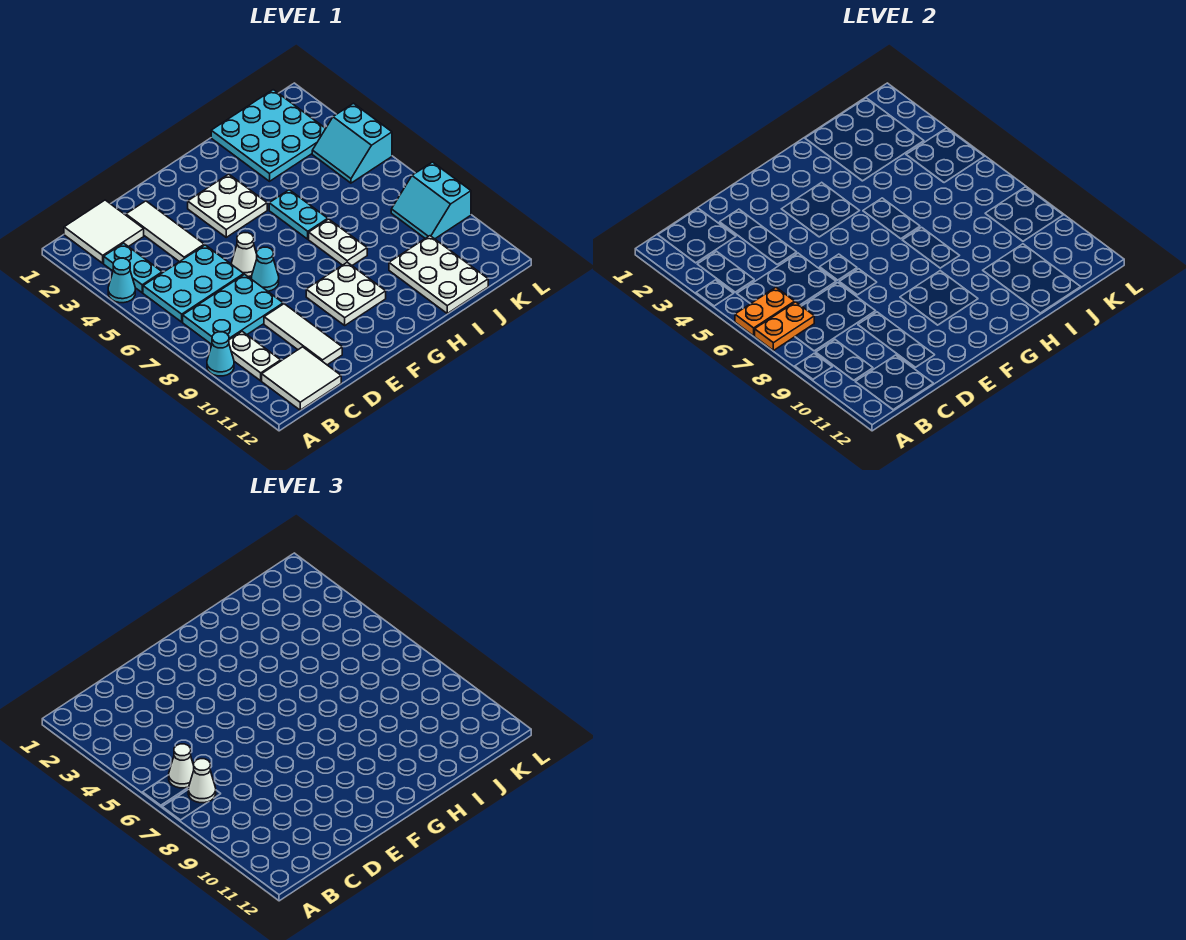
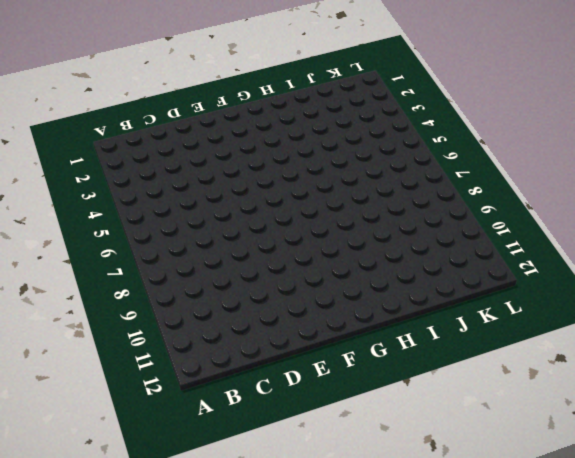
none -> cyan cone A4 level 1
none -> cyan cone A9 level 1
none -> white tile B1:C2 level 1

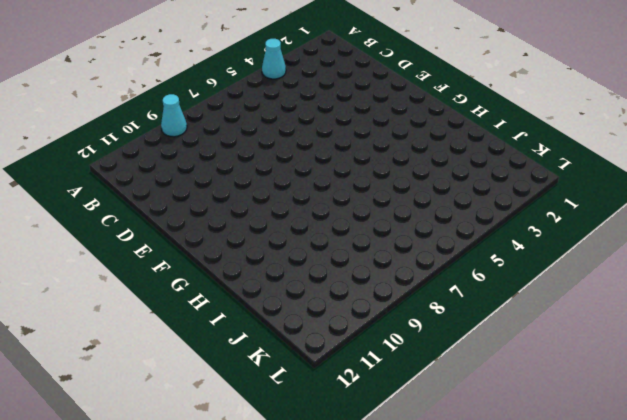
none -> white tile B1:C2 level 1
none -> cyan plate B3:B4 level 1
none -> cyan plate B5:D6 level 1

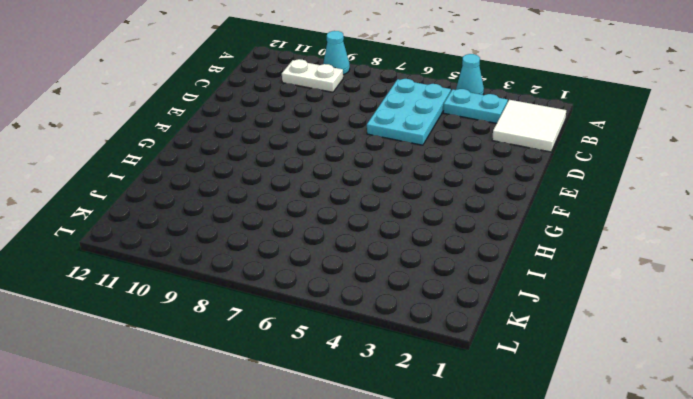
none -> cyan plate B7:D8 level 1
none -> white tile B11:C12 level 1
none -> white tile D2:D4 level 1

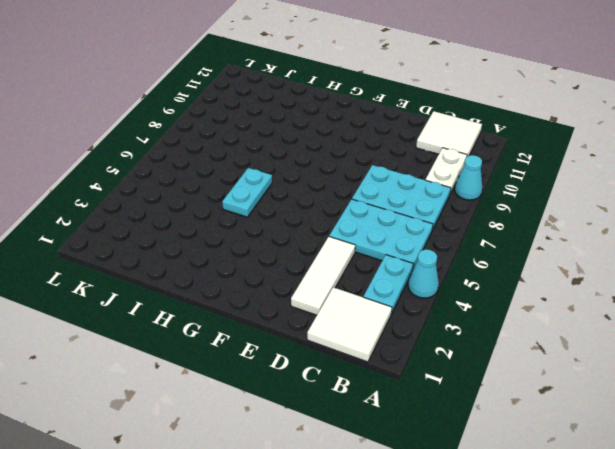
none -> white tile D9:D11 level 1
none -> white cone E6 level 1
none -> cyan cone E7 level 1

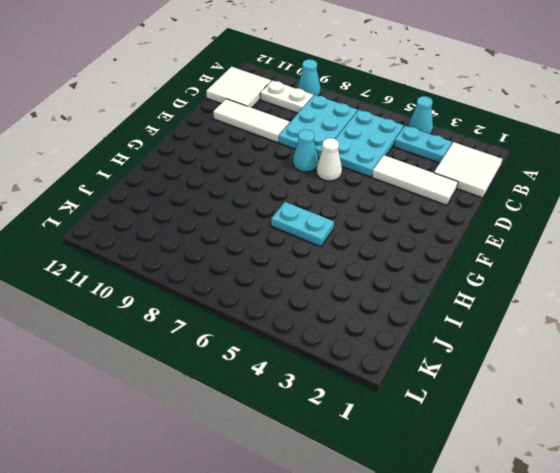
none -> white plate F3:G4 level 1
none -> white plate F9:G10 level 1
none -> white plate H7:H8 level 1

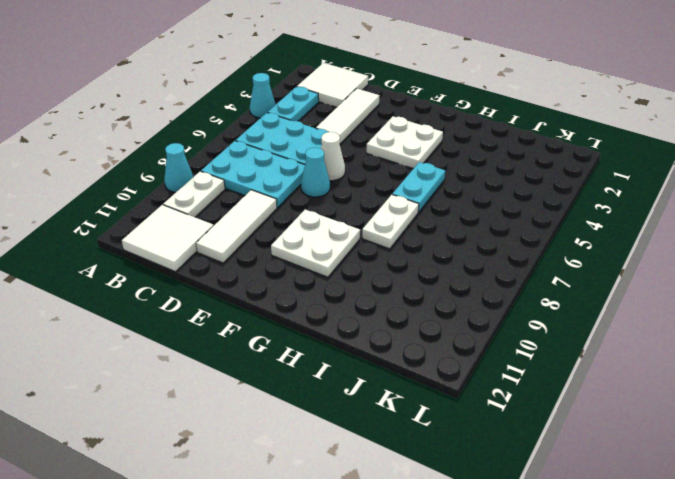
none -> cyan plate I1:K3 level 1
none -> white plate I10:J12 level 1
none -> cyan slope K4:L5 level 1 top L

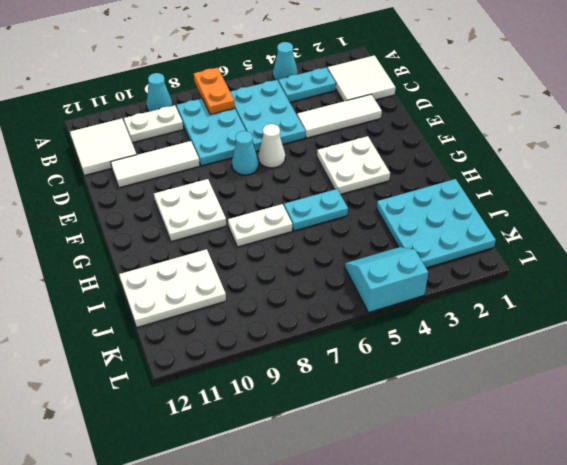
none -> cyan slope K8:L9 level 1 top L
none -> orange plate A6:B6 level 2
none -> white cone B6 level 3

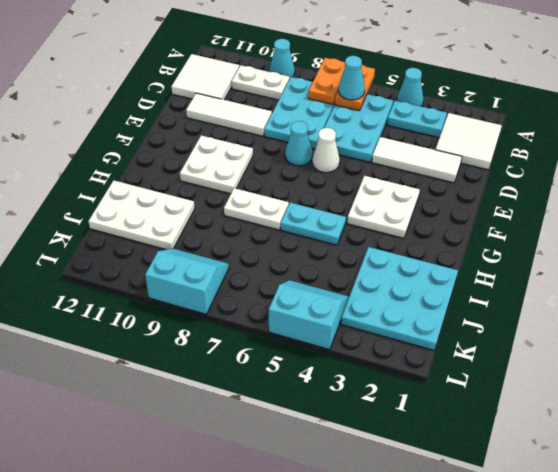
cyan cone B6 level 3 -> white cone B6 level 3
none -> white cone B7 level 3

